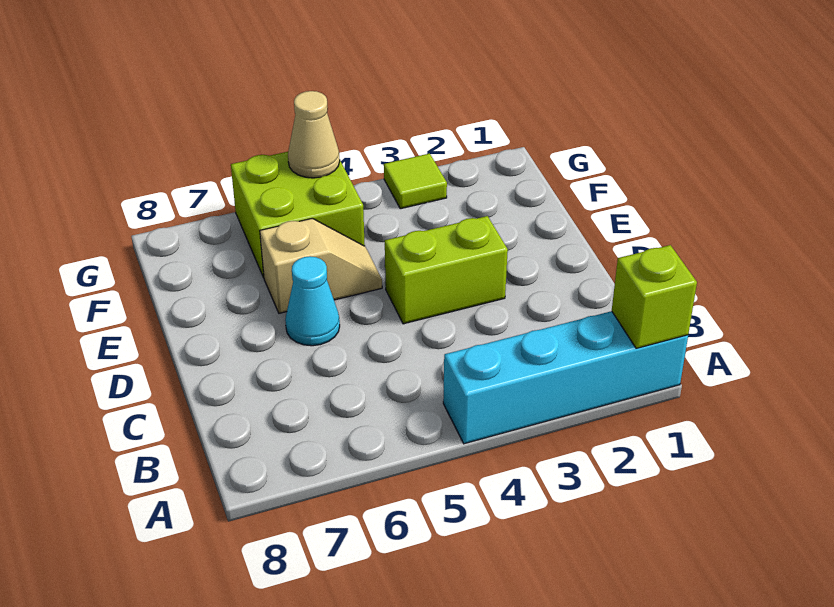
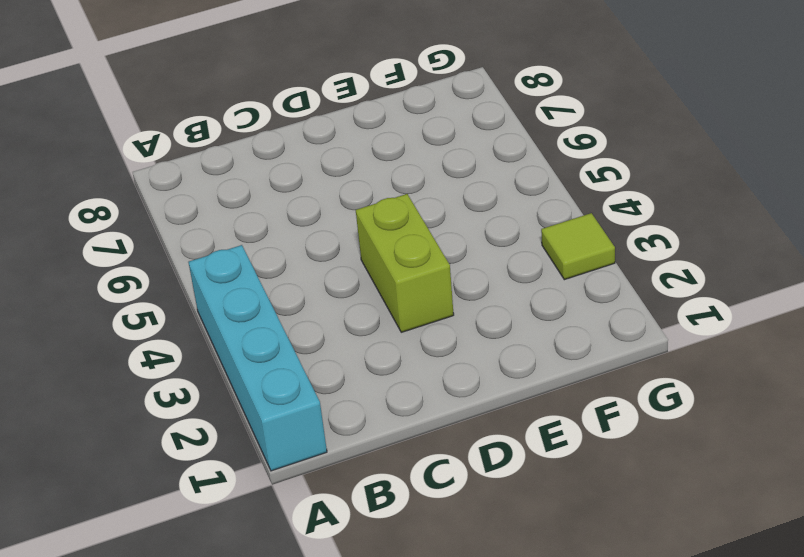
none -> cyan cone D6 level 1
none -> tan slope E5:E6 level 1 top 6

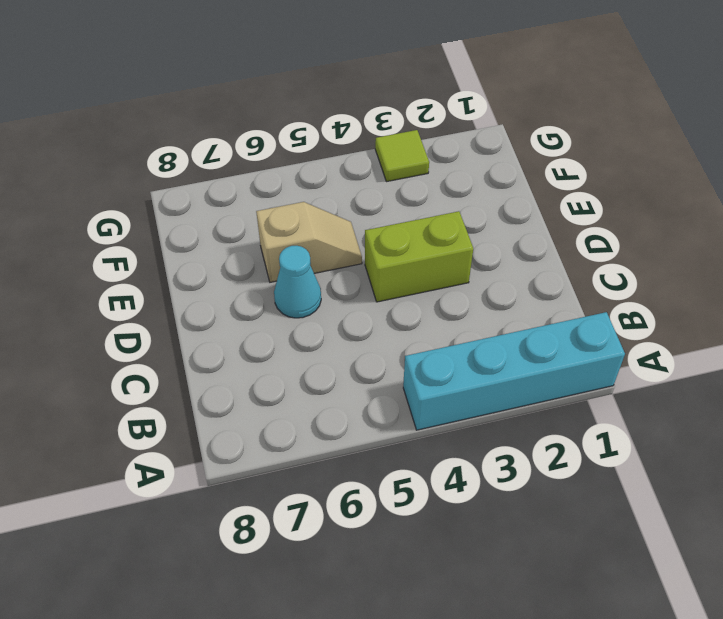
none -> lime brick F5:G6 level 1
none -> lime brick A1 level 2

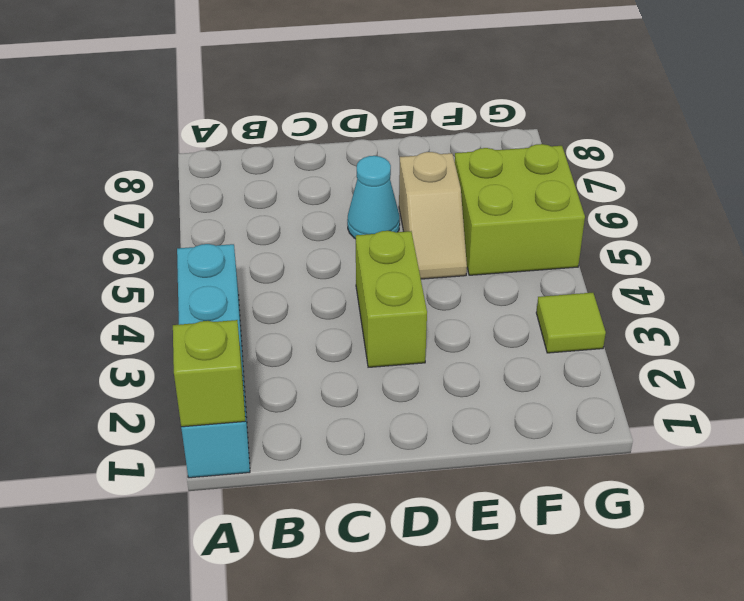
none -> tan cone G5 level 2

